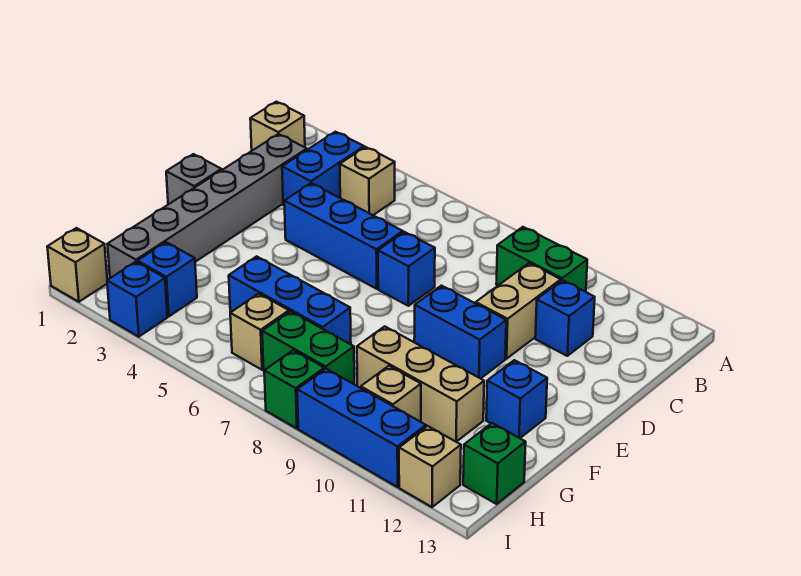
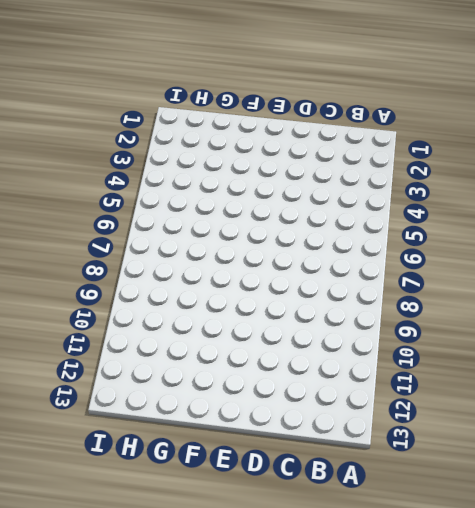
none -> tan brick B1 level 1
none -> blue brick B3:C3 level 1
none -> tan brick B4 level 1

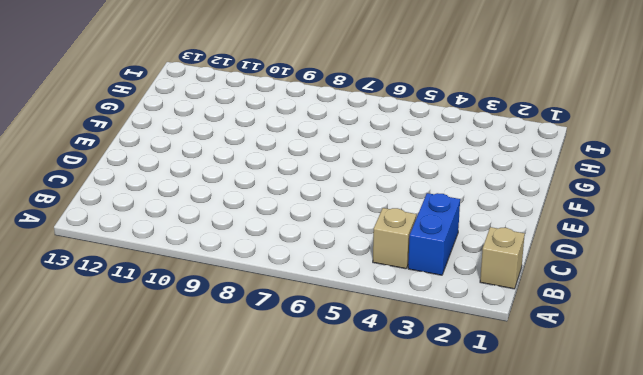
none -> green brick B9:B10 level 1
none -> grey brick C2:H2 level 1
none -> tan brick C10:D10 level 1

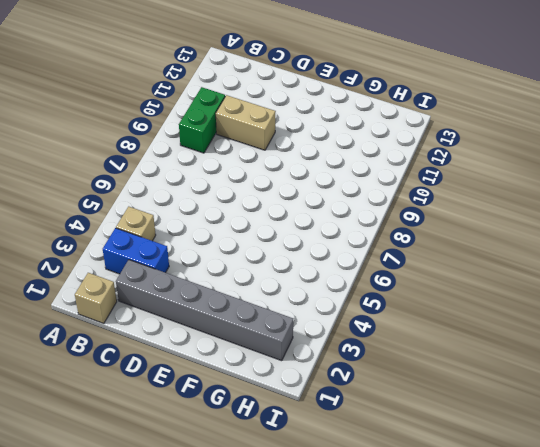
none -> blue brick C11 level 1
none -> blue brick D4:D6 level 1
none -> blue brick D7 level 1

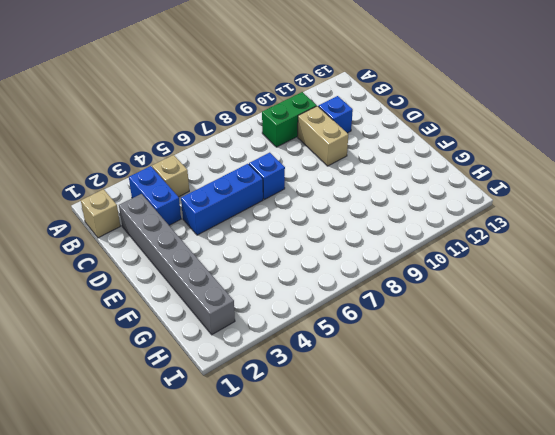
none -> grey brick E1 level 1
none -> blue brick E9:E10 level 1
none -> blue brick F12 level 1

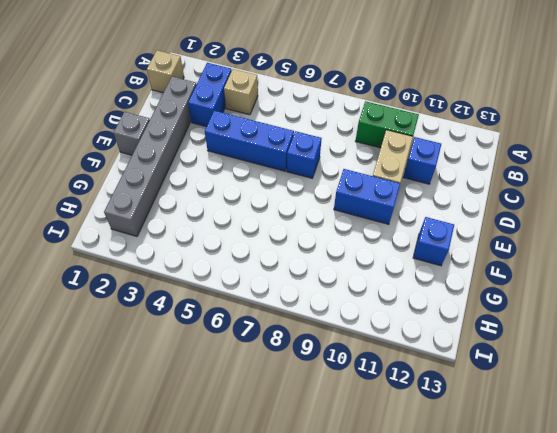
none -> blue brick G5:G7 level 1
none -> tan brick G9:G11 level 1
none -> blue brick H3 level 1

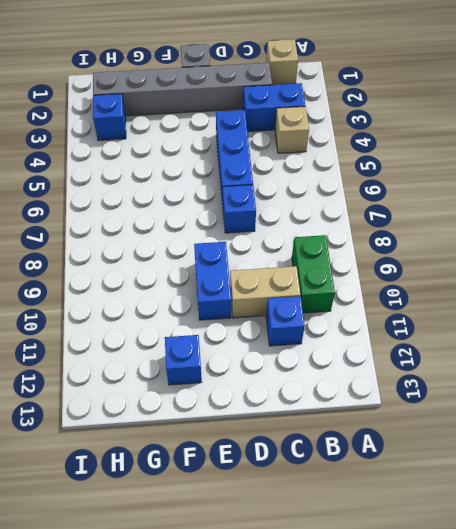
none -> blue brick G5:G7 level 1
none -> tan brick G9:G11 level 1
none -> tan brick H6 level 1

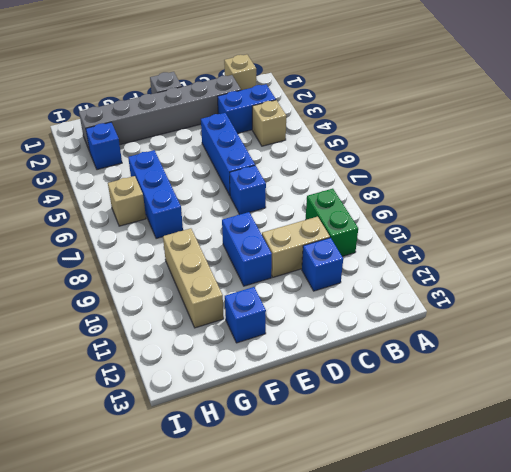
none -> green brick H7:H8 level 1
none -> tan brick H10 level 1
none -> green brick H13 level 1

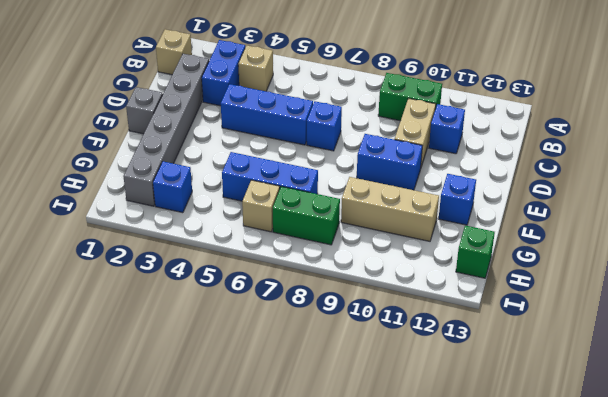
none -> tan brick H10 level 1
none -> tan brick I1 level 1
none -> blue brick I3 level 1

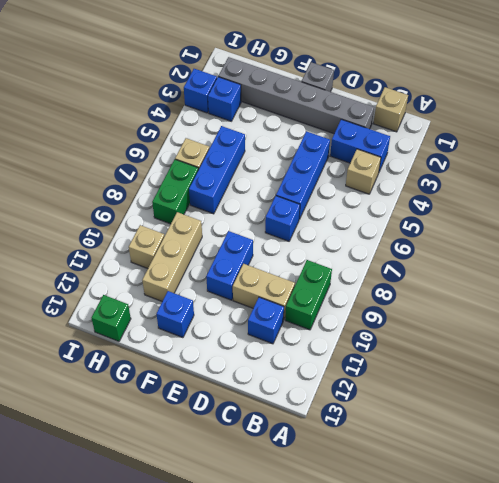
none -> tan brick I1 level 1
none -> green brick I8 level 1
none -> blue brick I9:I11 level 1

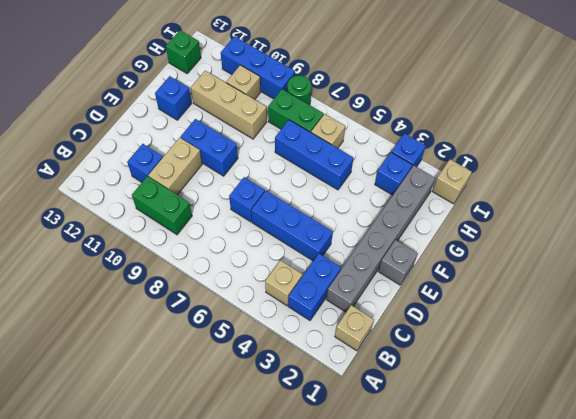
green round brick I8 level 1 -> green brick I8 level 1
none -> tan brick I12 level 1

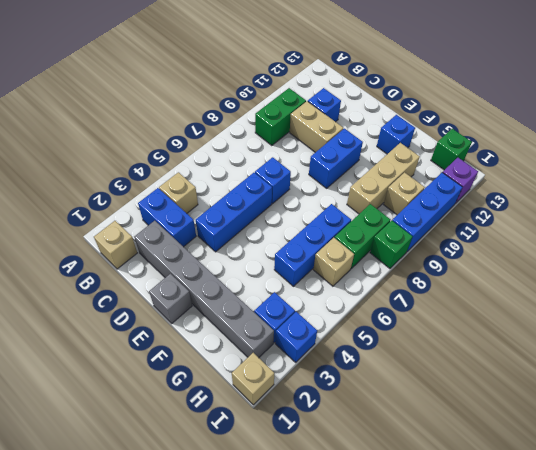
purple brick I12 level 1 -> tan brick I12 level 1

